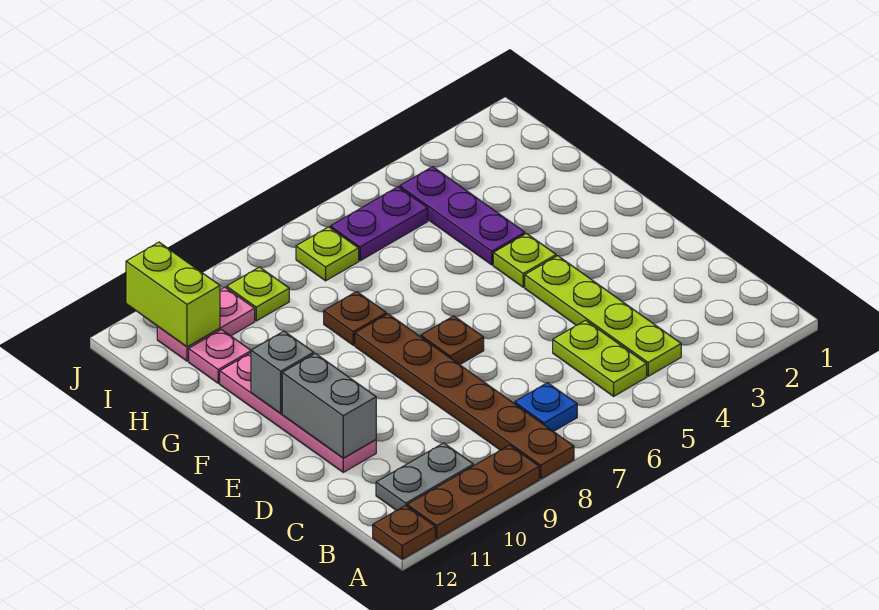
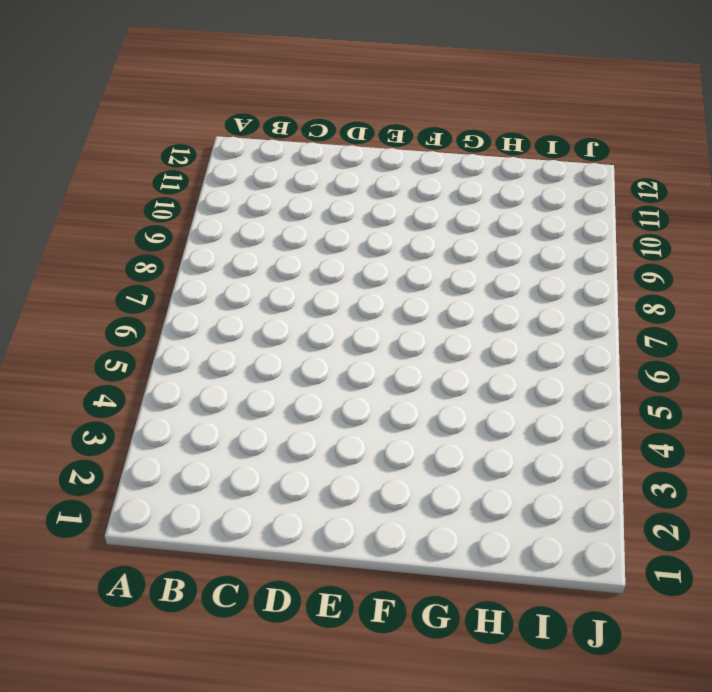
none -> brown plate A8:F8 level 1
none -> brown plate A9:A11 level 1
none -> brown plate A12 level 1

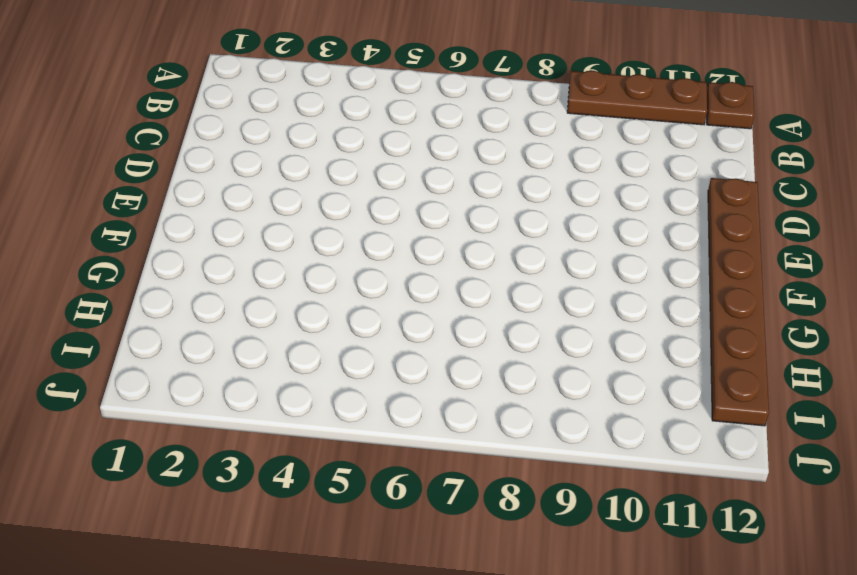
brown plate D12:I12 level 1 -> brown plate A8:F8 level 1
none -> lime plate B4:E4 level 1
none -> lime plate B5:C5 level 1
none -> blue plate B7 level 1

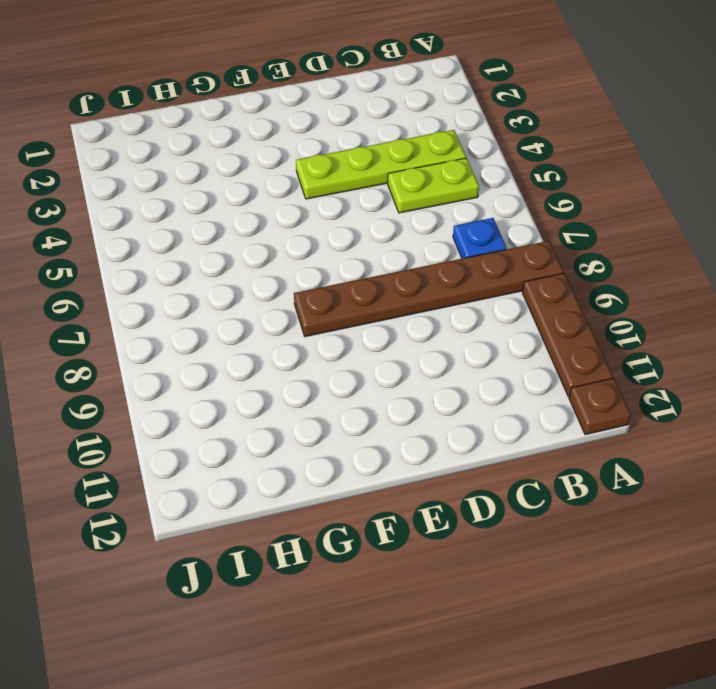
none -> grey plate B10:B11 level 1
none -> pink plate D11:G11 level 1
none -> brown plate E7 level 1

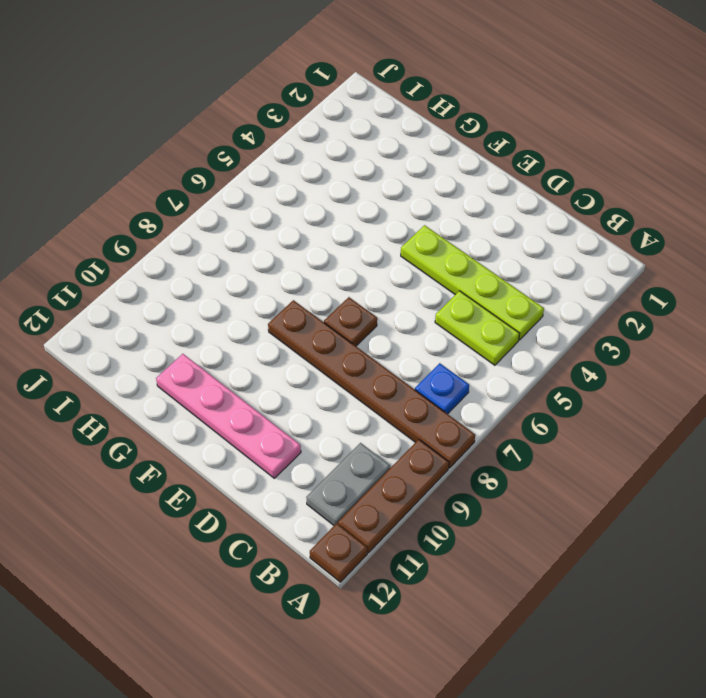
none -> lime plate F4 level 1
none -> purple plate G4:I4 level 1
none -> brown plate G8 level 1

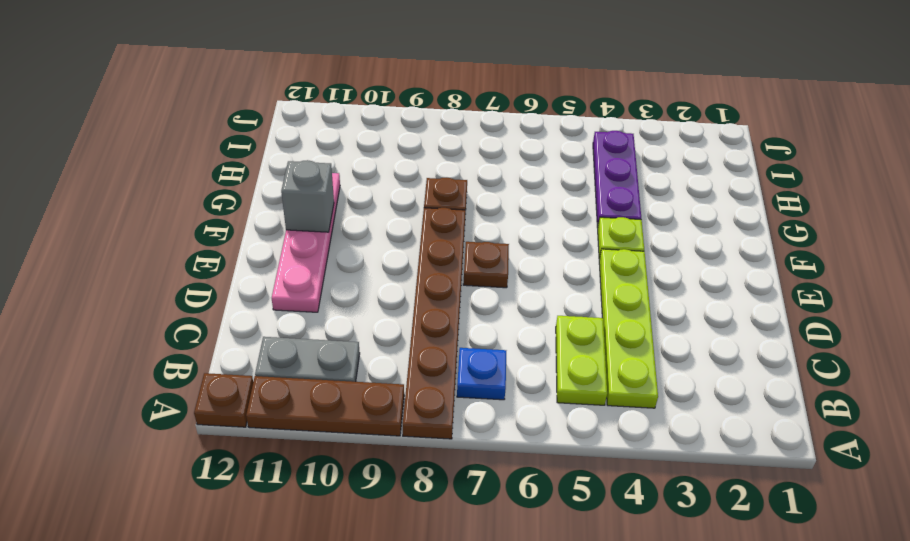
none -> pink plate H11 level 1
none -> purple plate I5:I6 level 1
none -> lime plate I7 level 1

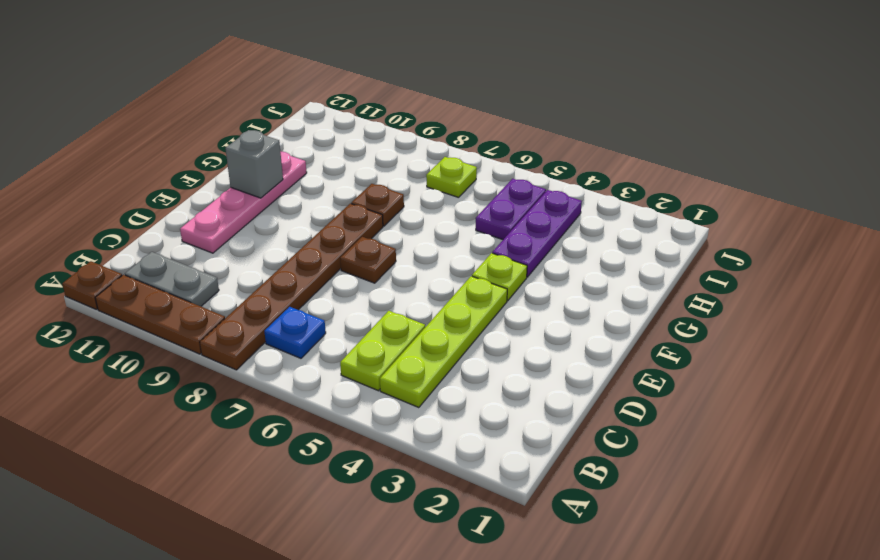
purple plate H5:I5 level 1 -> purple plate I5:I6 level 1
none -> pink plate H11 level 1
none -> lime plate I9 level 1
none -> pink plate I10:I11 level 1

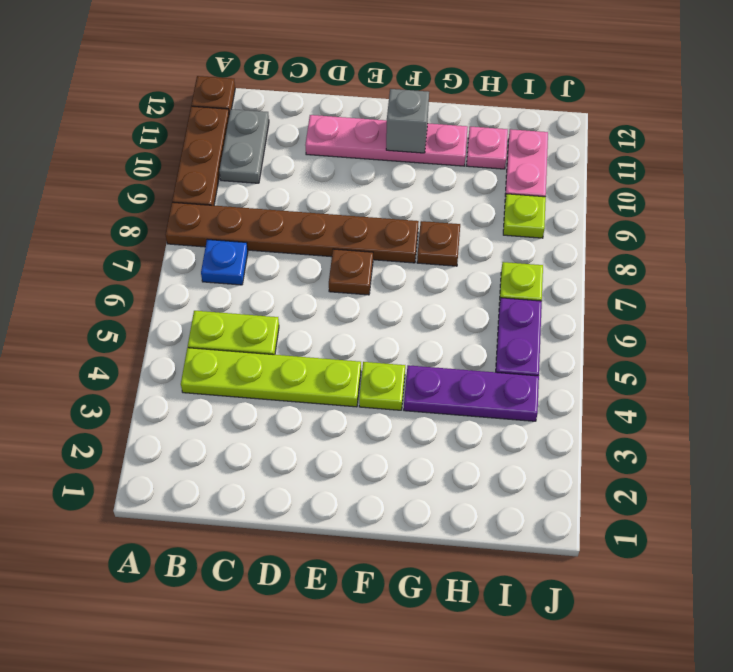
none -> grey brick D11:E11 level 2
none -> lime brick I11:J11 level 2

